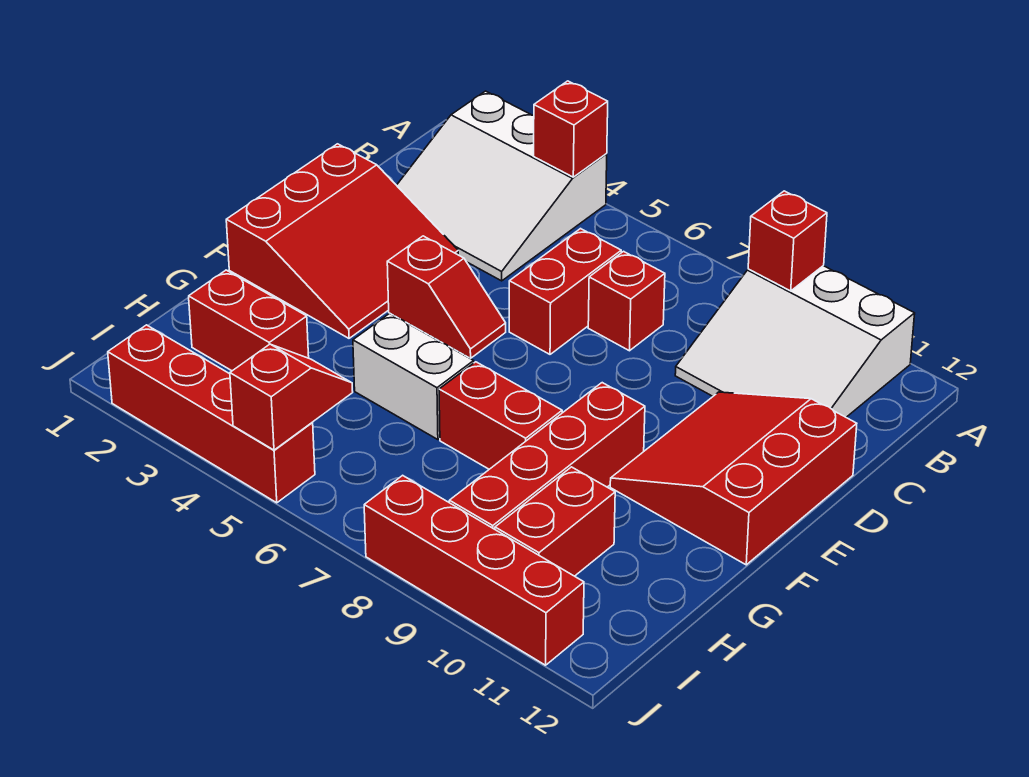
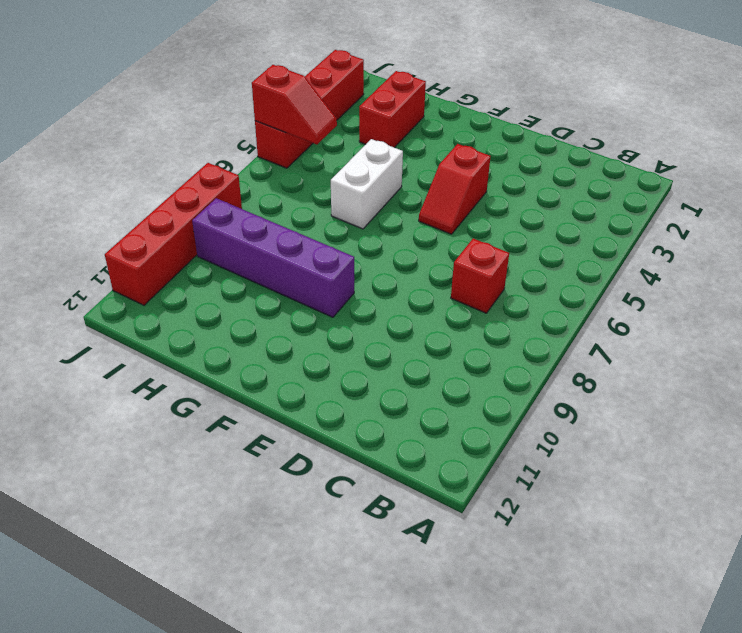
purple brick F9:I9 level 1 -> red brick F9:I9 level 1
none -> white slope A2:C4 level 1 top A
none -> white slope A9:C11 level 1 top A
none -> red brick C6:D6 level 1

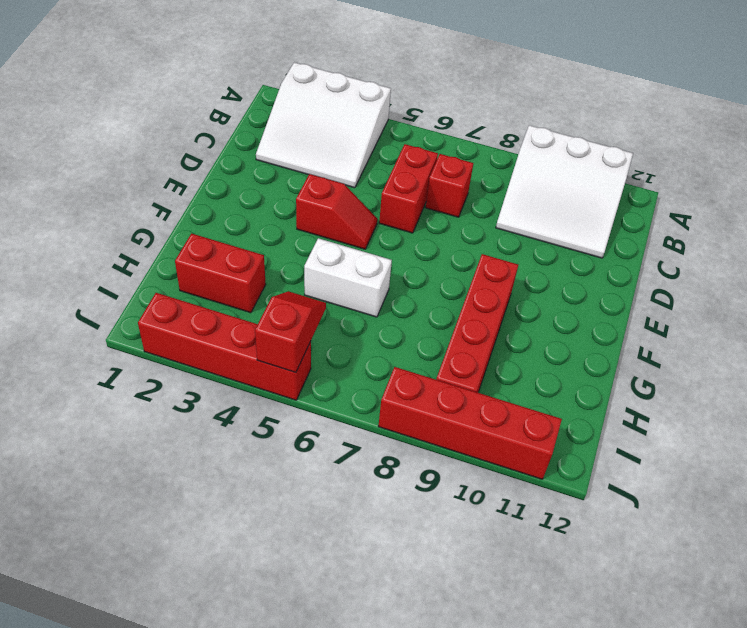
none -> red slope D1:F3 level 1 top 1
none -> red slope D10:F12 level 1 top 12
none -> red brick G7:G8 level 1

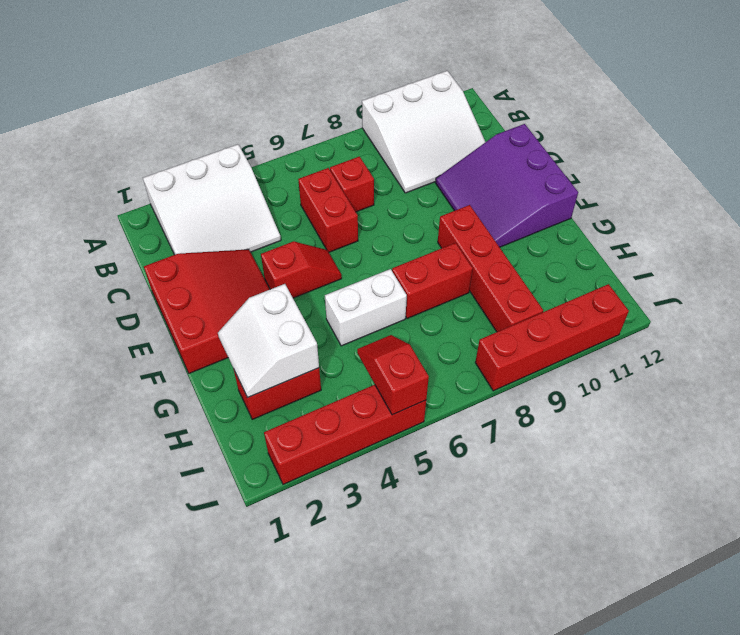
purple slope D10:F12 level 1 top 12 -> red slope D10:F12 level 1 top 12
white slope G2:H3 level 2 top 3 -> none
none -> red brick H10:I10 level 1
none -> red brick A4 level 2
none -> red brick A9 level 2

